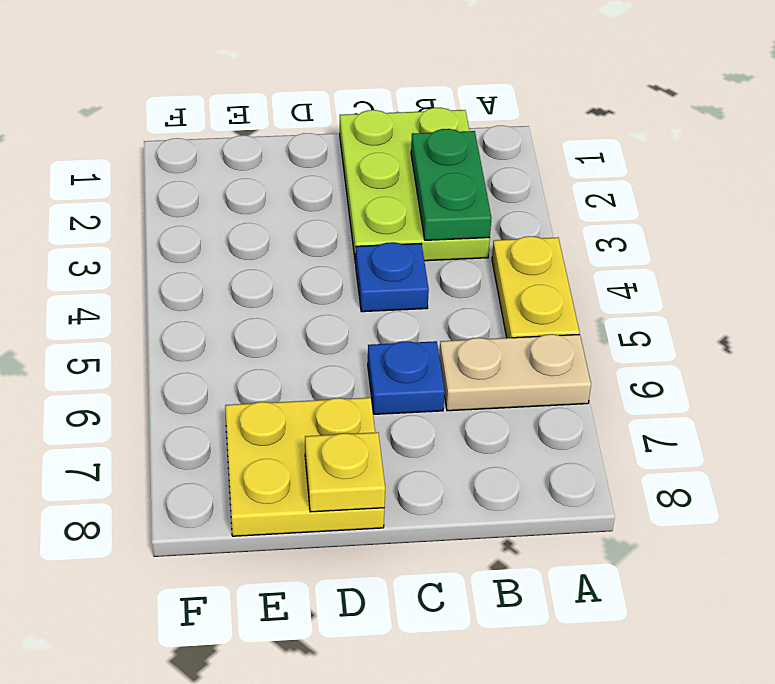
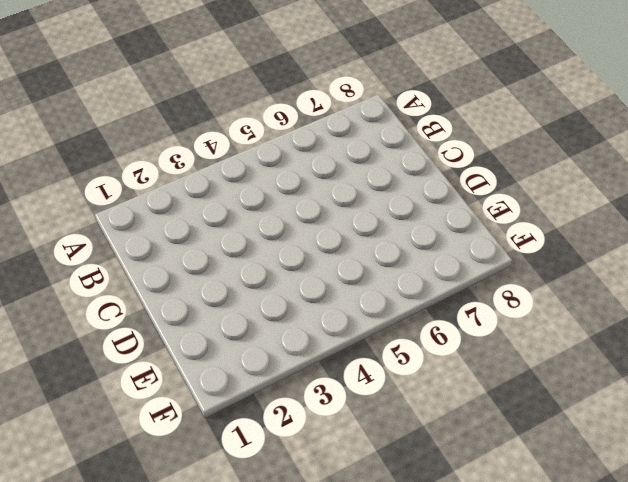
none -> yellow plate A4:A5 level 1
none -> tan plate A6:B6 level 1

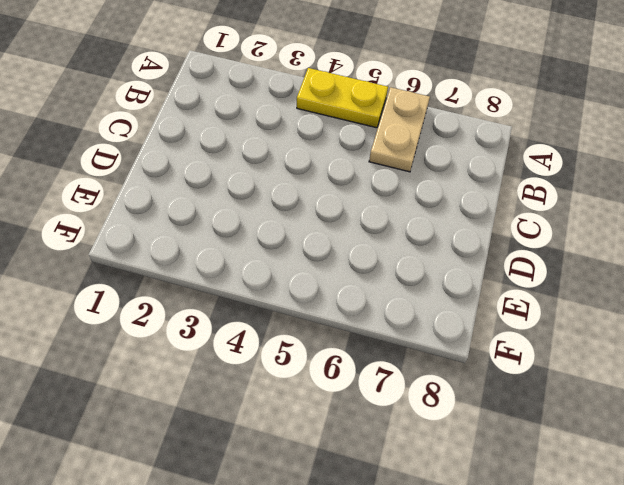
none -> lime plate B1:C3 level 1
none -> blue plate C4 level 1

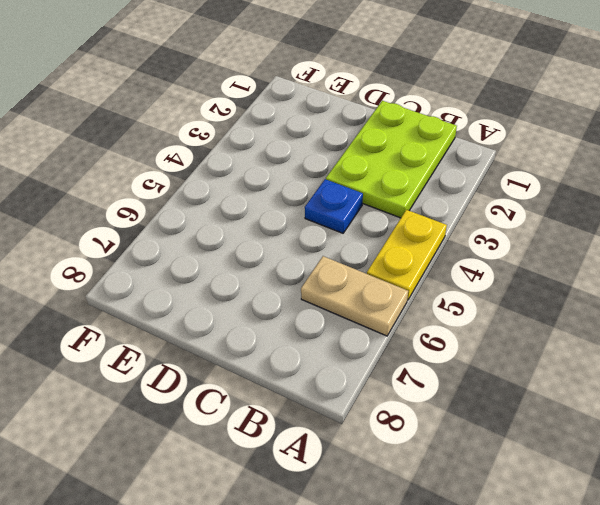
none -> blue plate C6 level 1
none -> yellow plate D7:E8 level 1

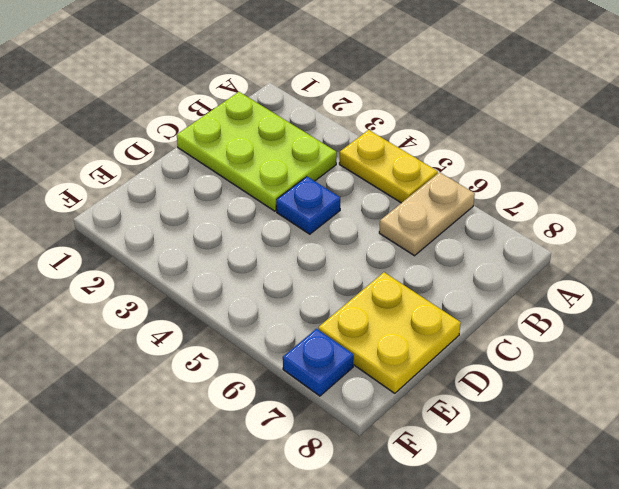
blue plate F7 level 1 -> blue plate C6 level 1
none -> green plate B2:B3 level 2
none -> yellow plate D8 level 2

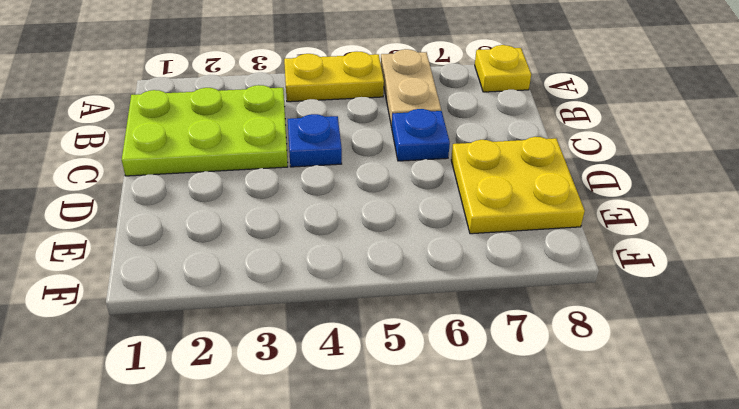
yellow plate A8 level 1 -> yellow plate D8 level 2
none -> green plate B2:B3 level 2

